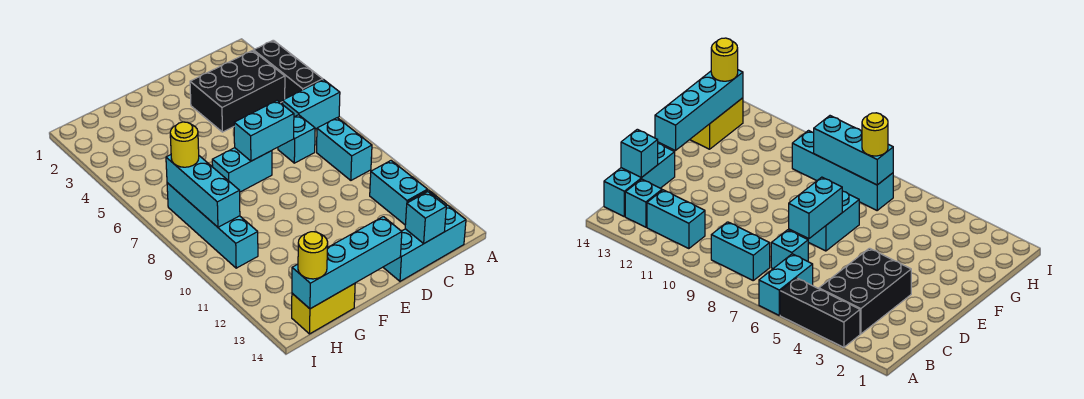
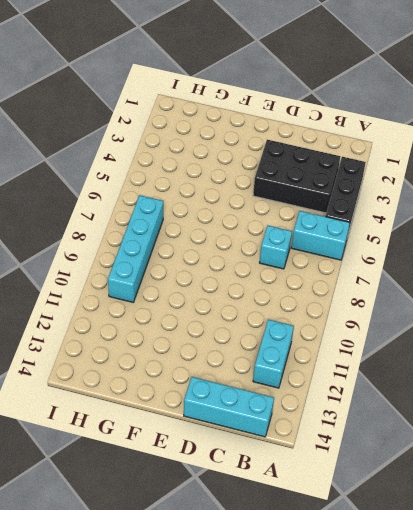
none -> cyan brick B8:B9 level 1
none -> cyan brick B13 level 1
none -> cyan brick E7:F7 level 1

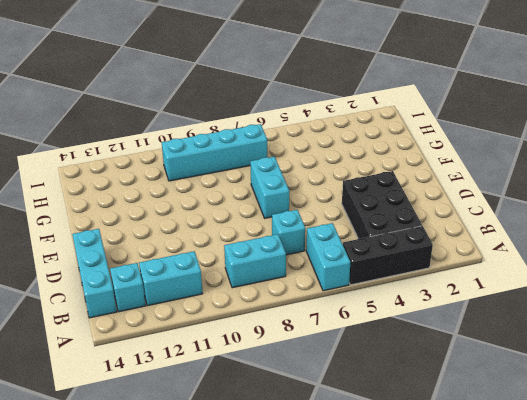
none -> yellow brick G14:H14 level 1
none -> cyan brick C14 level 2
none -> cyan brick D7:E7 level 2

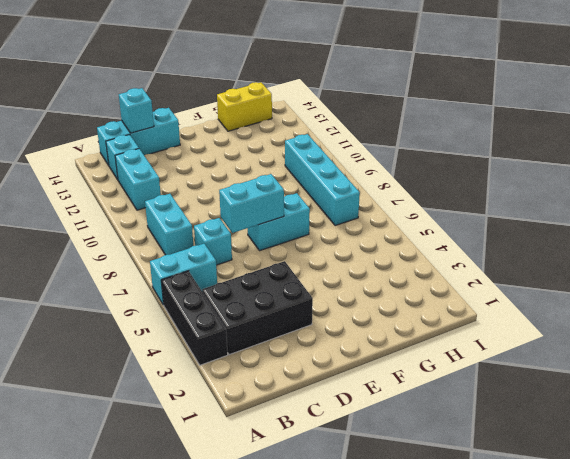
none -> cyan brick E14:H14 level 2
none -> cyan brick H7:H9 level 2
none -> yellow round brick H7 level 3

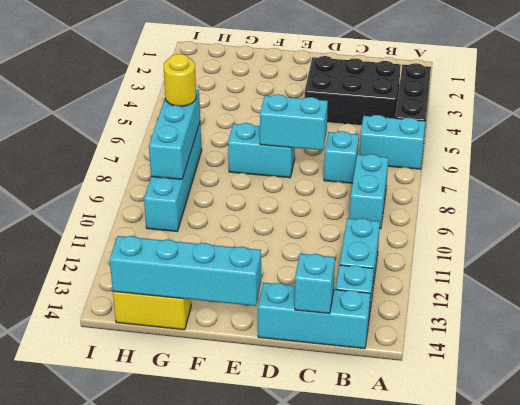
none -> yellow round brick H14 level 3

